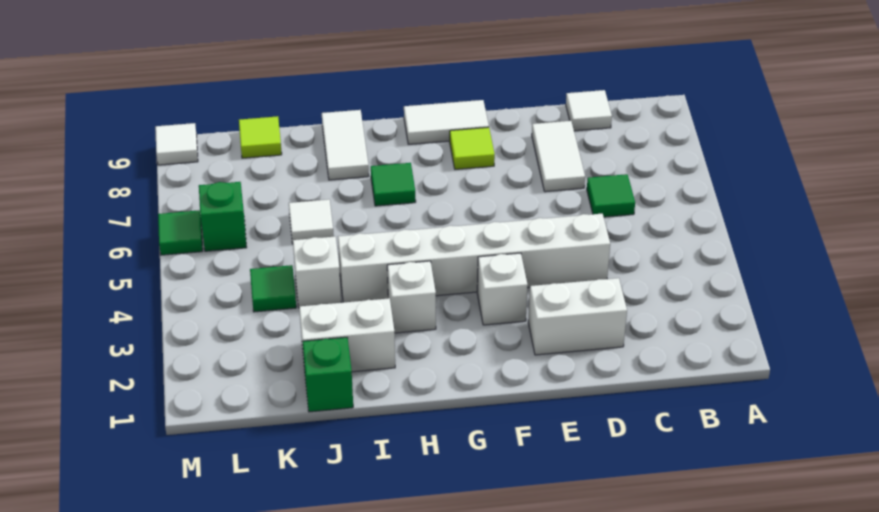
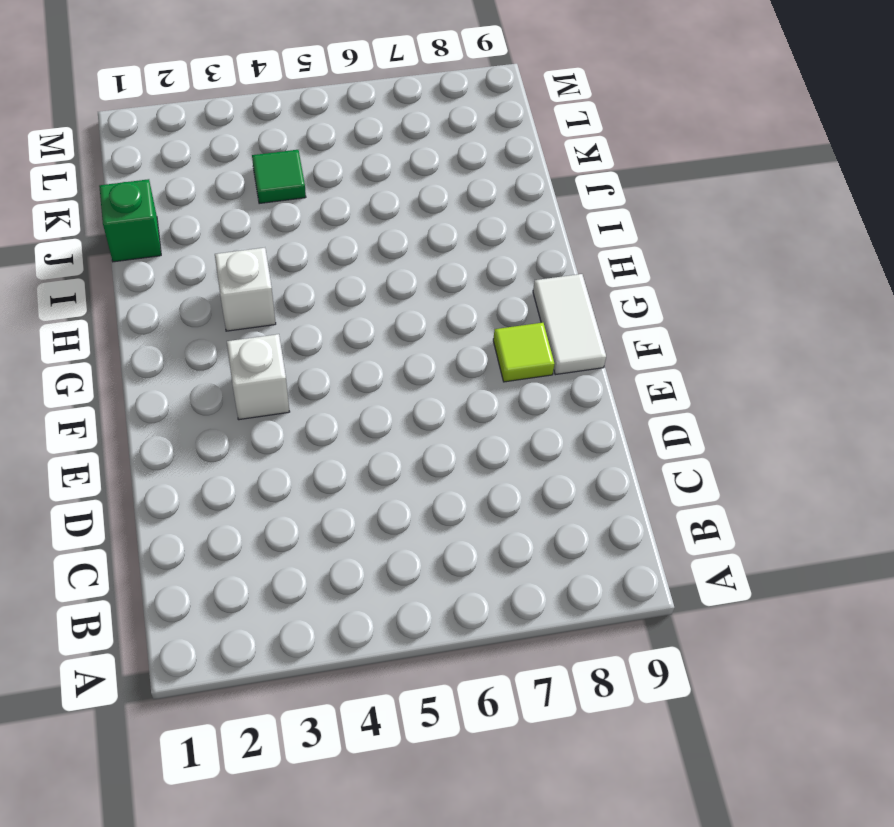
none -> green tile C6 level 1
none -> white tile C9 level 1
none -> white brick D2:E2 level 1

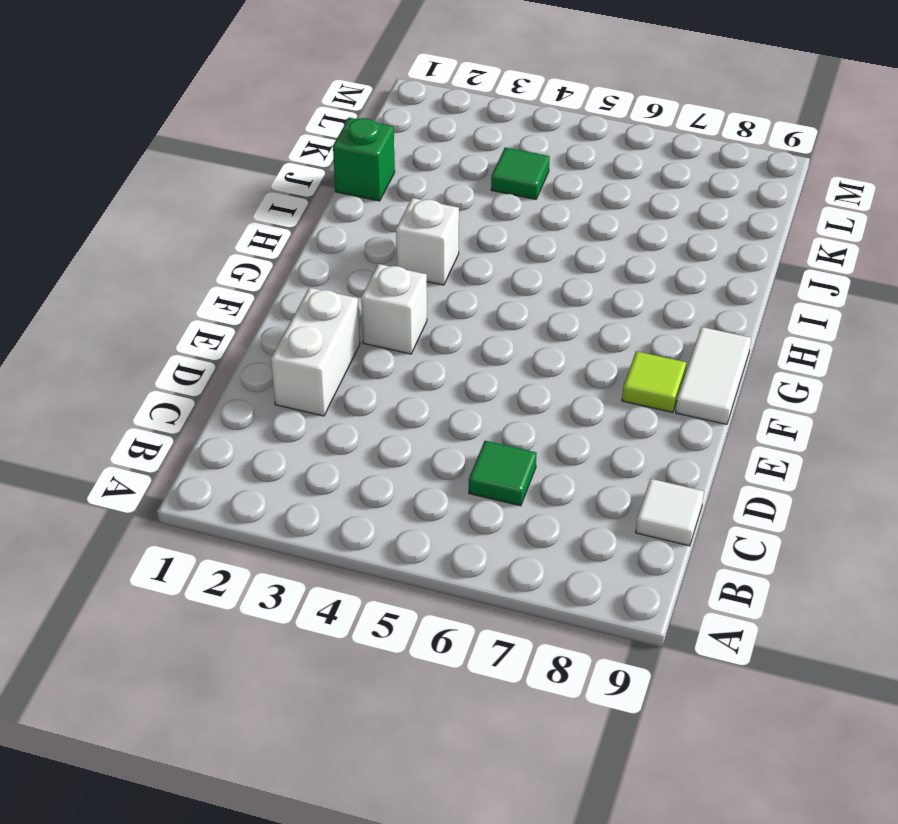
none -> white brick D4:I4 level 1
none -> white tile D7:D8 level 1
none -> green tile H7 level 1

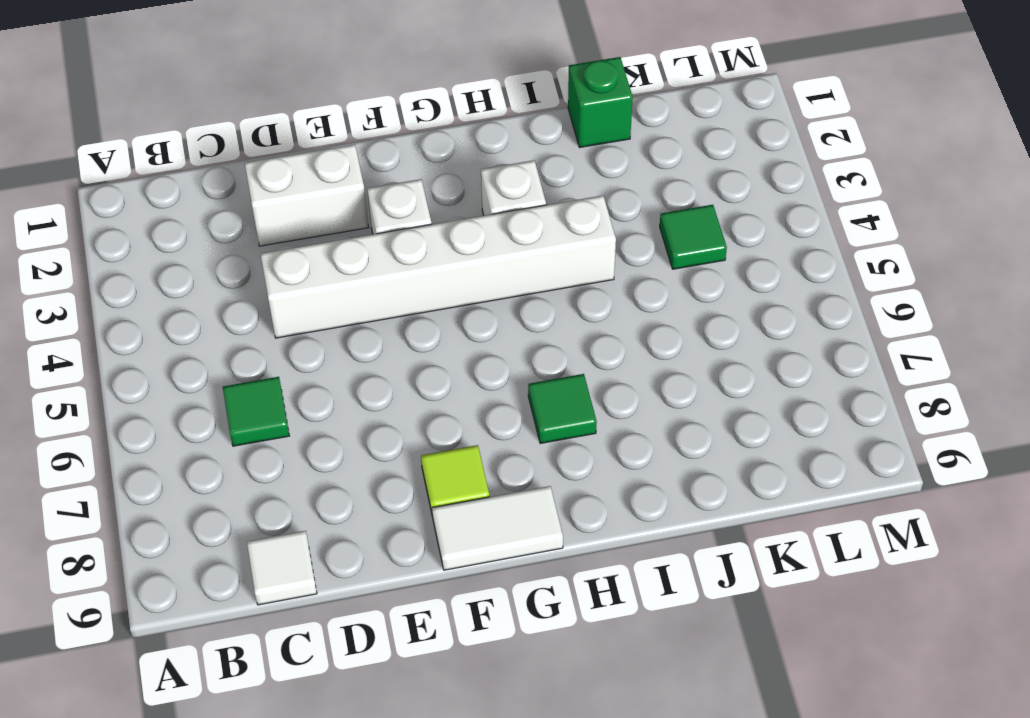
none -> white tile D7:D8 level 1
none -> white brick I2:J2 level 1
none -> white tile I8:I9 level 1

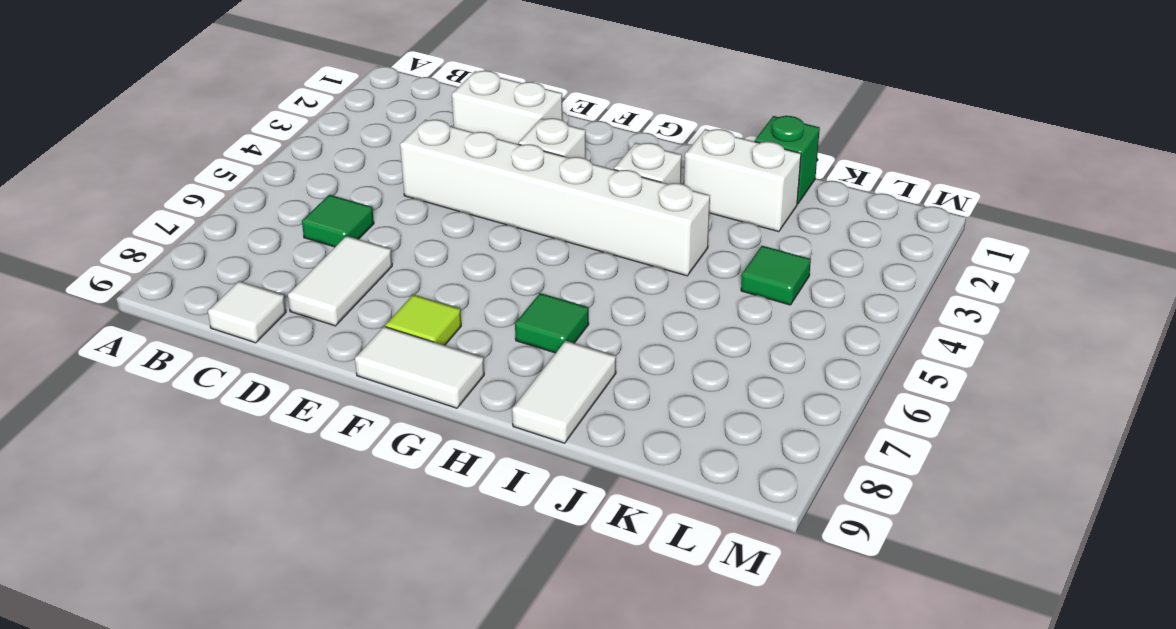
none -> white brick J4 level 1
none -> white tile J6 level 1
none -> lime tile K9 level 1

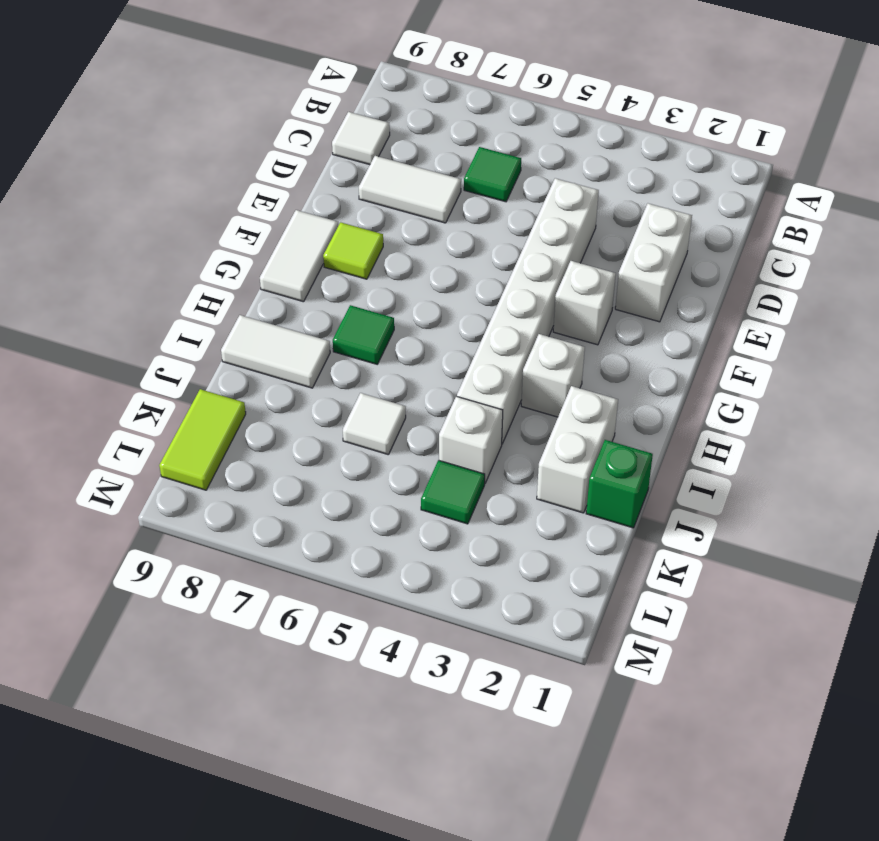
lime tile K9:L9 level 1 -> lime tile K9 level 1
none -> green brick L6 level 1
none -> green tile M6 level 1
none -> white tile M9 level 1

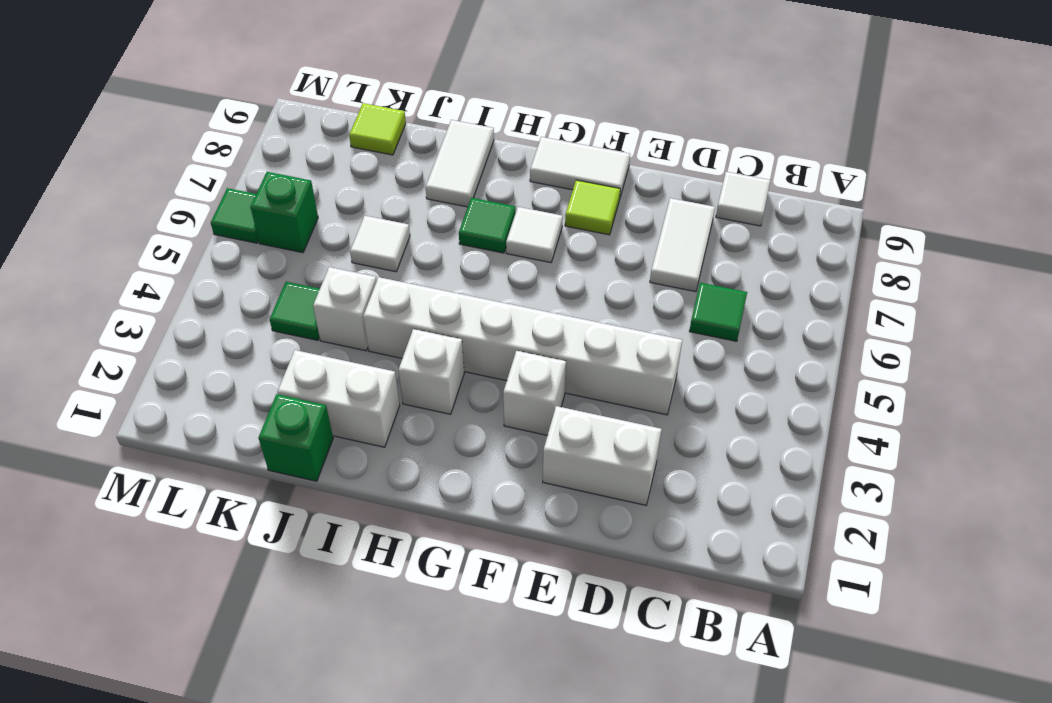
white tile G7 level 1 -> white tile M9 level 1

